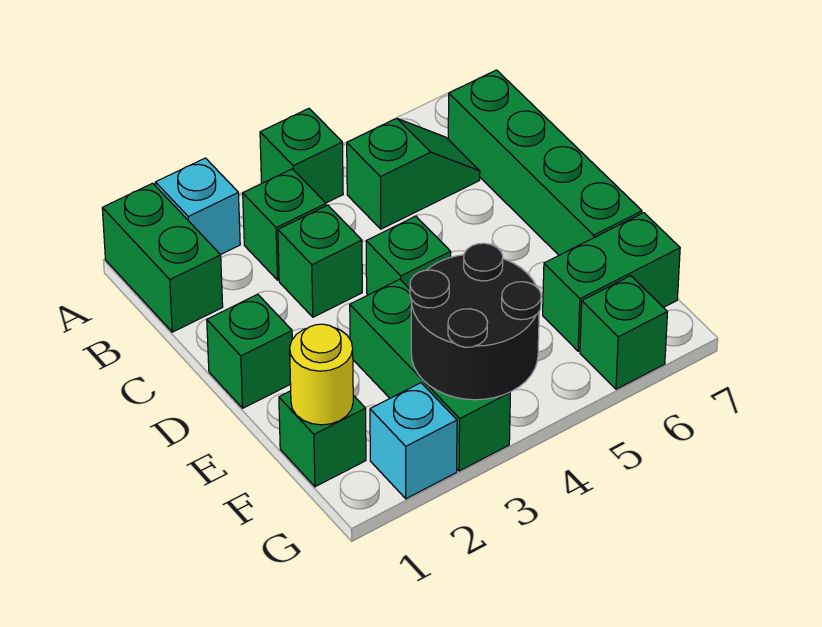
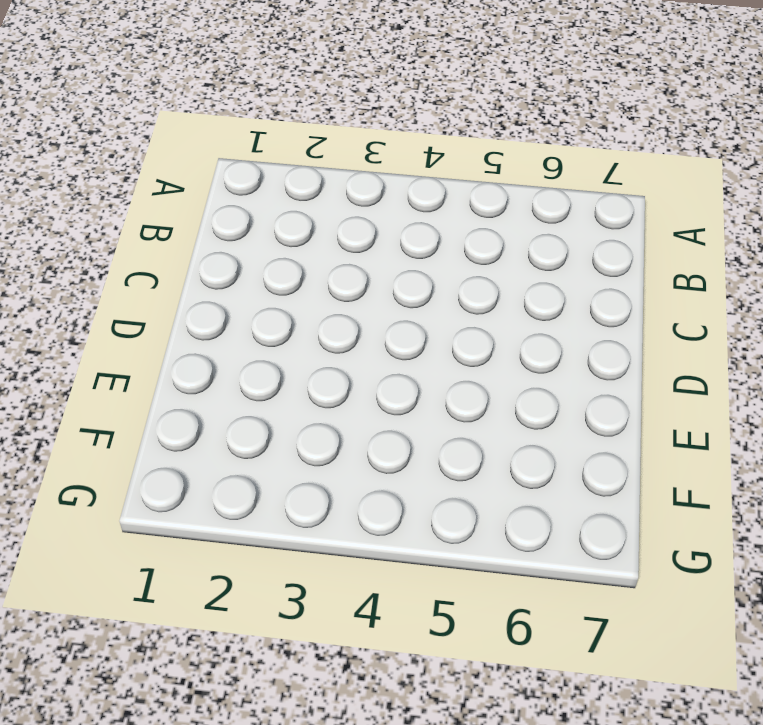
none -> green brick A1:B1 level 1
none -> cyan brick A2 level 1
none -> green brick A4 level 1

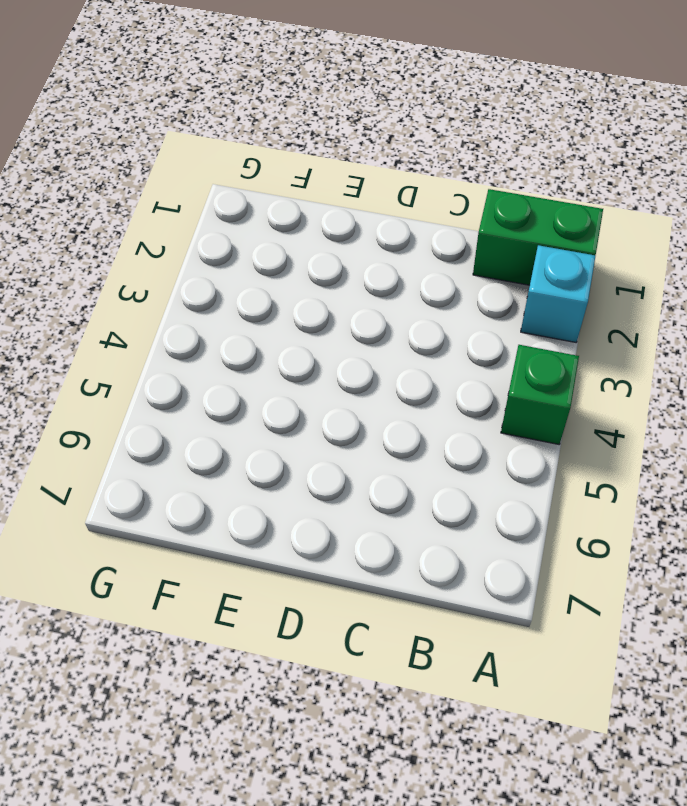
none -> green brick B3 level 1
none -> green slope B5:B6 level 1 top 5
none -> green brick B7:E7 level 1

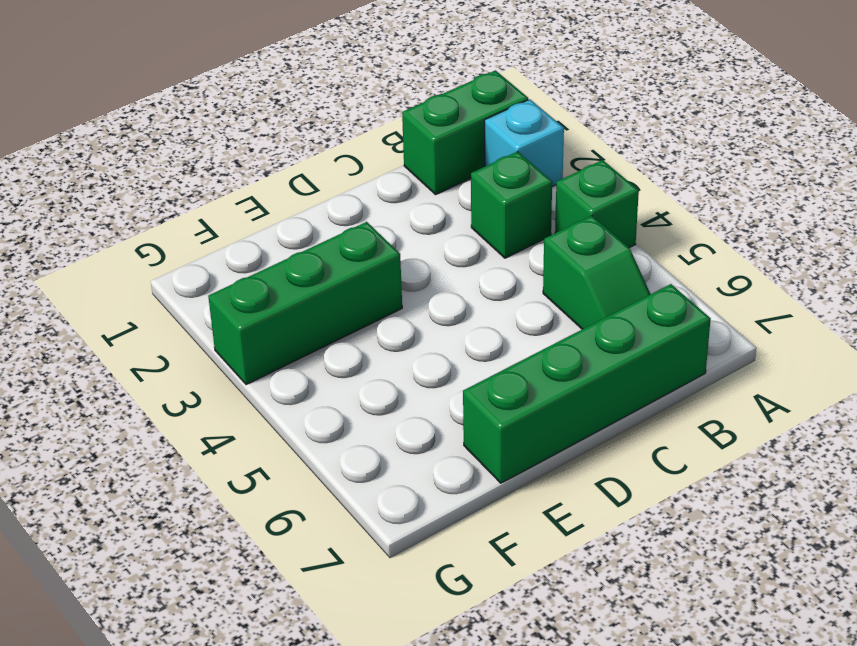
none -> green brick C3 level 1
none -> green brick D1 level 1
none -> green brick D4 level 1

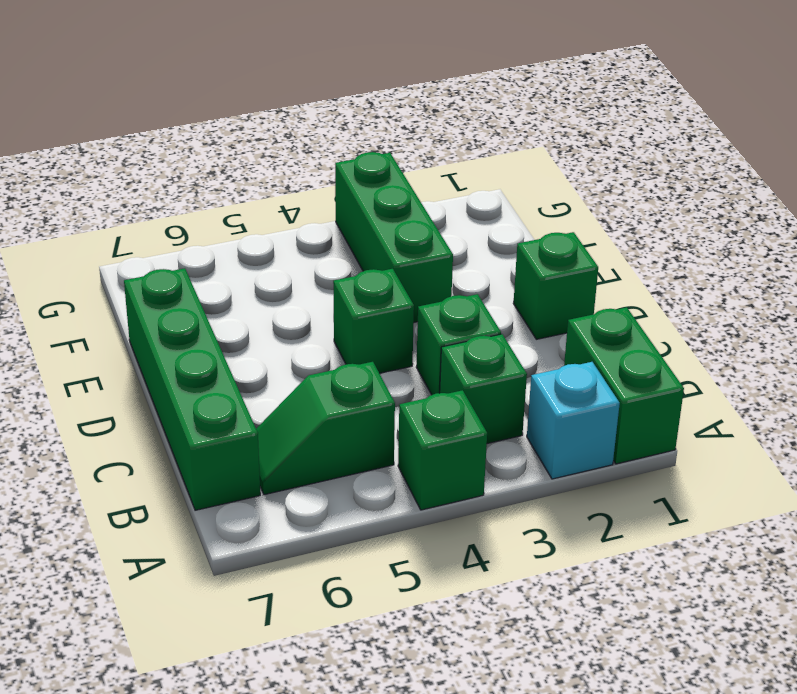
none -> green brick F1 level 1
none -> green brick F6:F7 level 1
none -> cyan brick G2 level 1

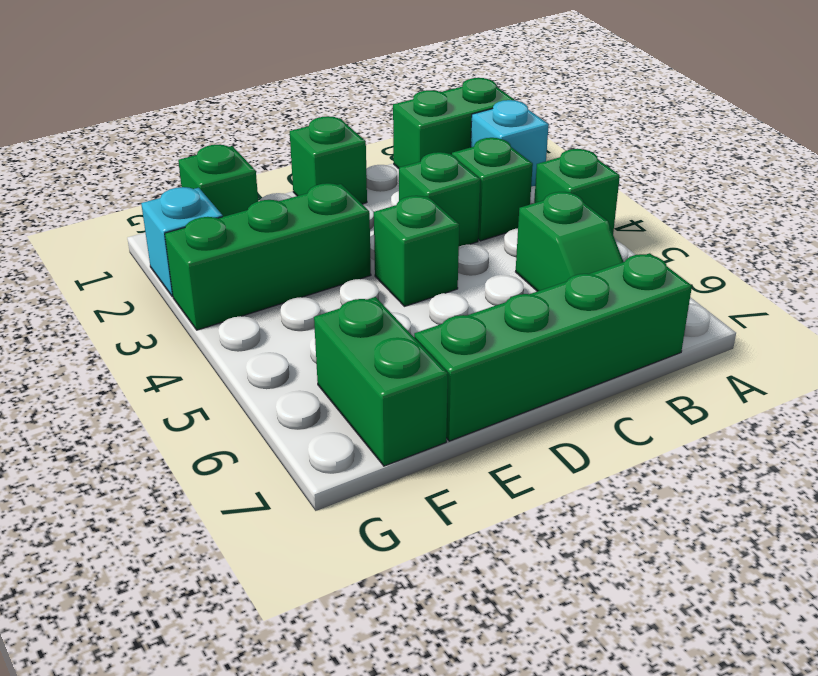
none -> green brick G6 level 1
none -> yellow round brick F1 level 2
none -> black round brick F3:G4 level 2

